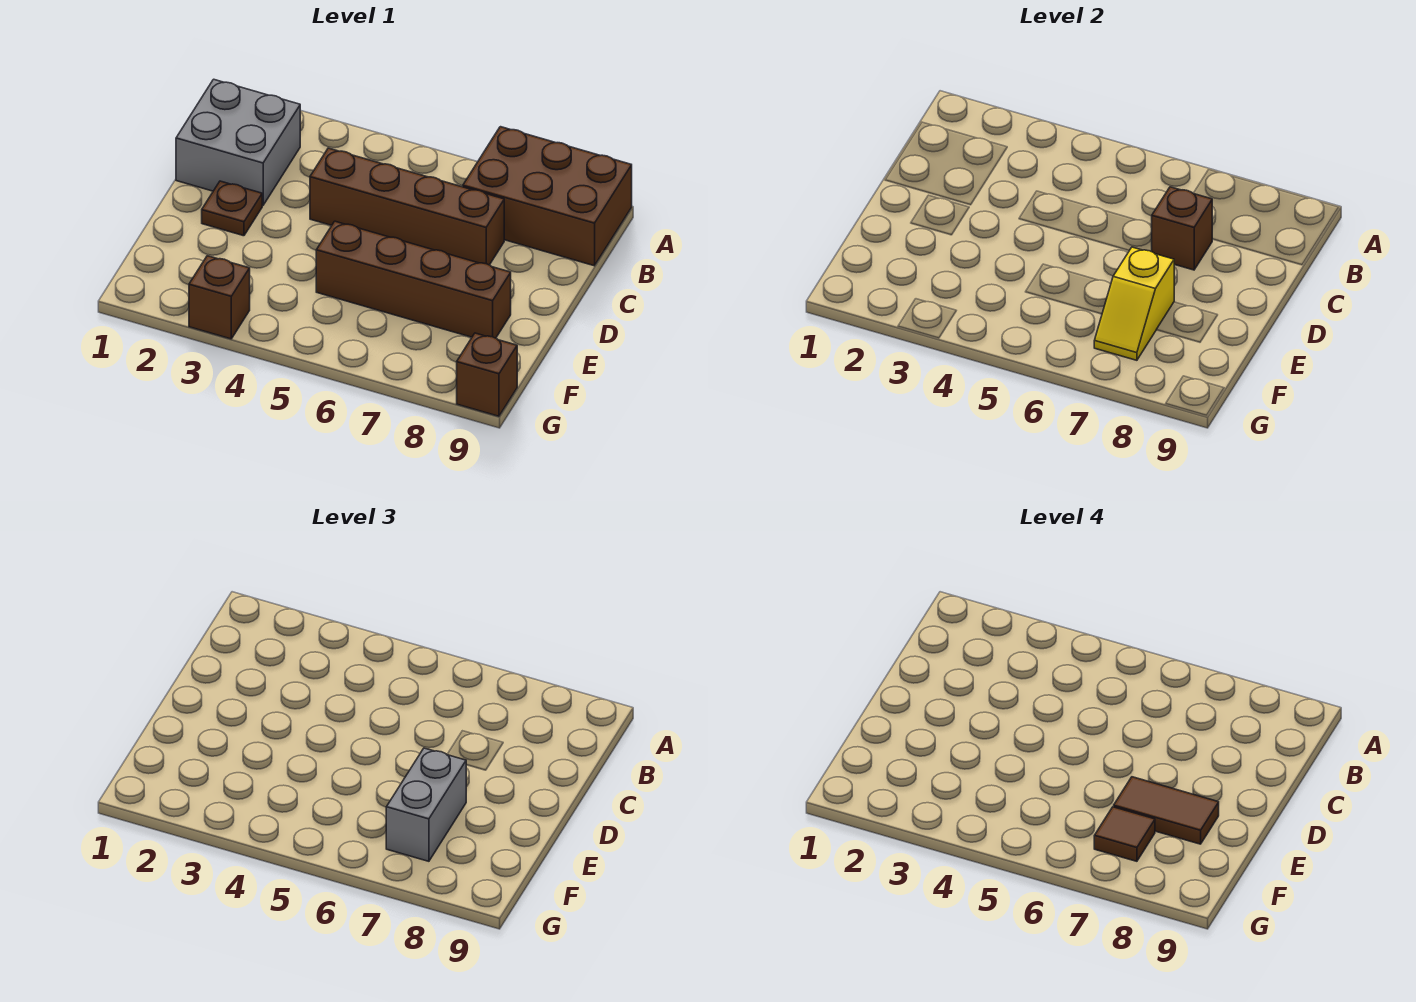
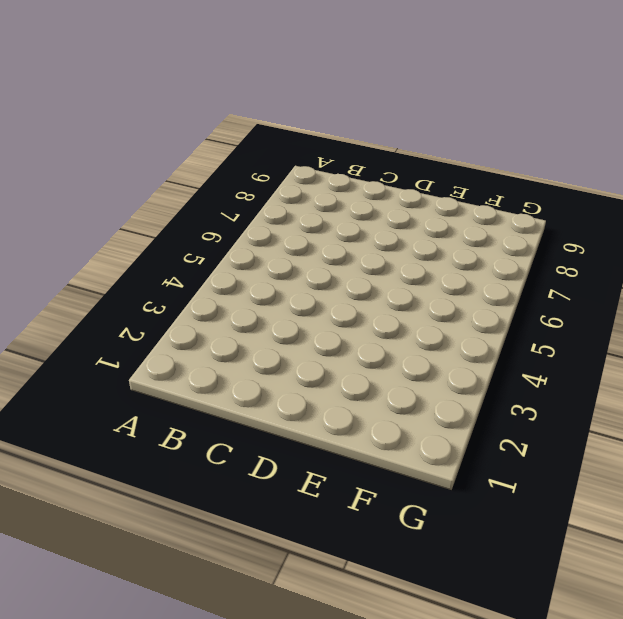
none -> brown brick A7:B9 level 1
none -> grey brick B1:C2 level 1
none -> brown brick C4:C7 level 1

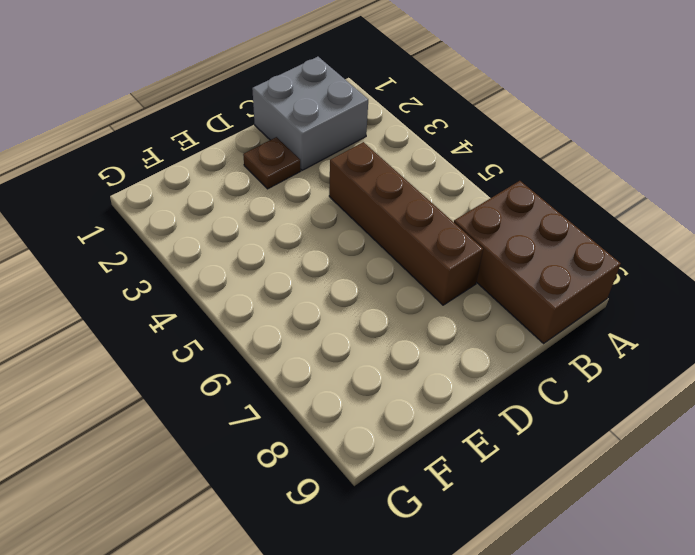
none -> brown brick E5:E8 level 1
none -> brown brick G3 level 1
none -> brown brick G9 level 1

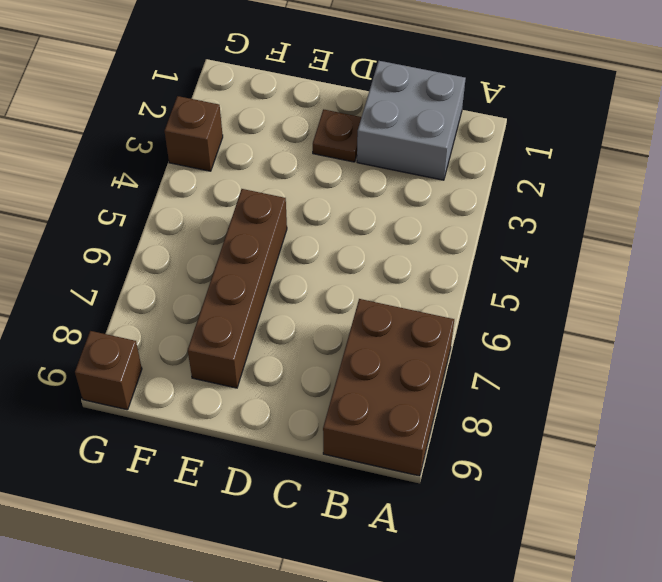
none -> brown brick C4:C7 level 1
none -> brown brick C7 level 2
none -> yellow slope E7:F7 level 2 top E

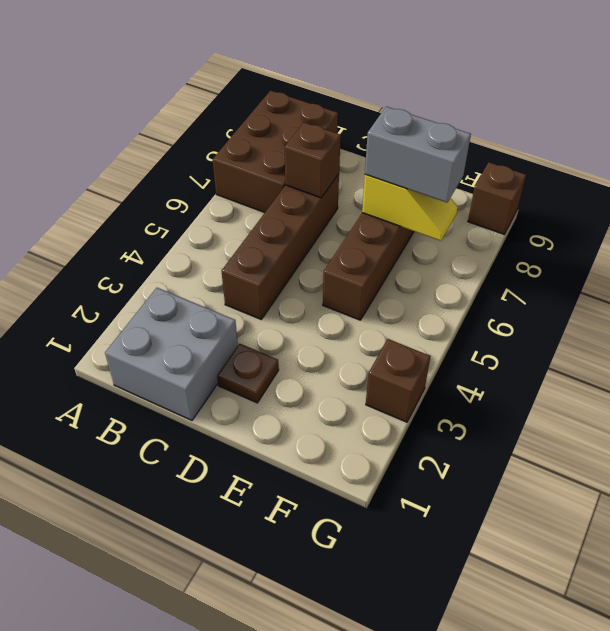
none -> brown tile E7:E8 level 4
none -> brown tile F7 level 4

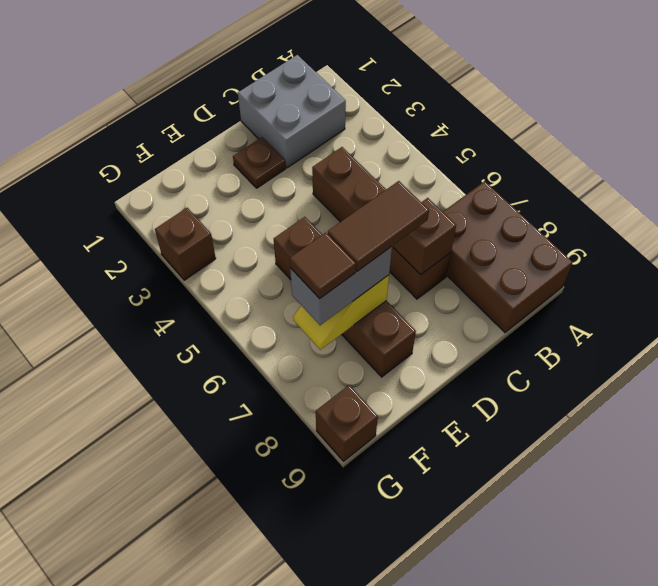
brown tile D7:E7 level 4 -> brown tile E7:E8 level 4

